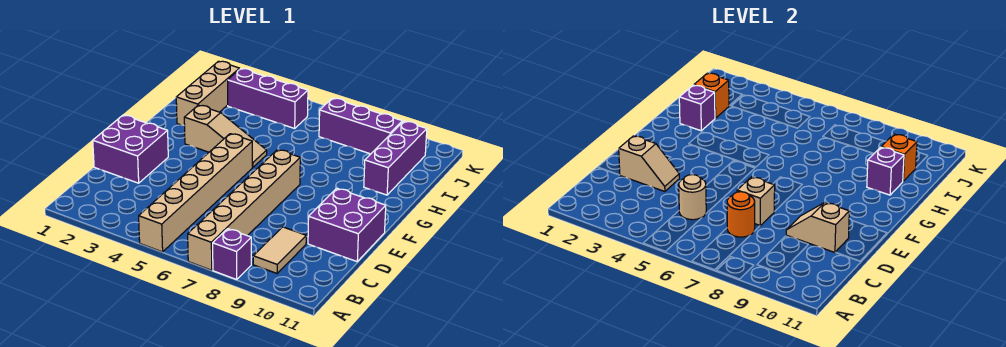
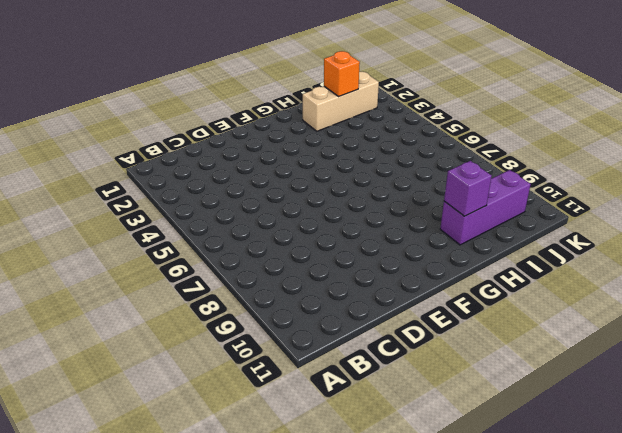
none -> tan brick A5:F5 level 1
none -> tan brick A7:F7 level 1
none -> purple brick A8 level 1

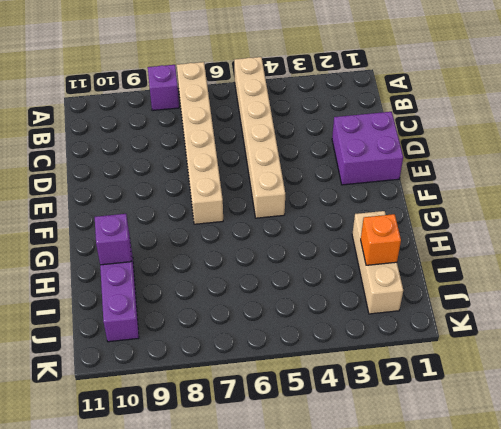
none -> tan tile B9:C9 level 1
none -> purple brick D10:E11 level 1
none -> tan slope G3:G5 level 1 top 3

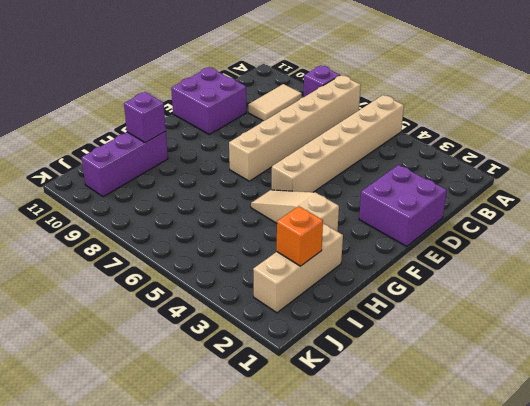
none -> purple brick J3:J5 level 1
none -> purple brick J7:J9 level 1
none -> tan round brick C5 level 2

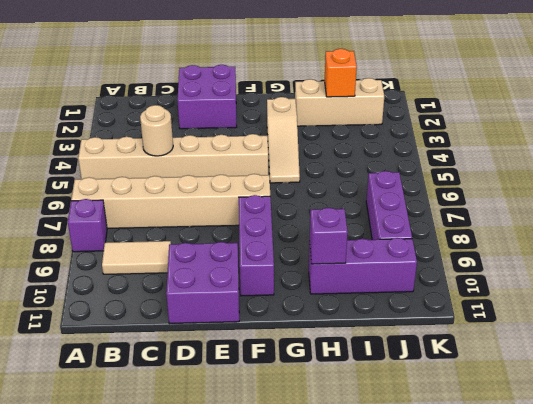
purple brick F8:F10 level 1 -> purple brick J3:J5 level 1
none -> orange round brick C7 level 2
none -> tan slope D2:D3 level 2 top 2
none -> tan brick D7 level 2

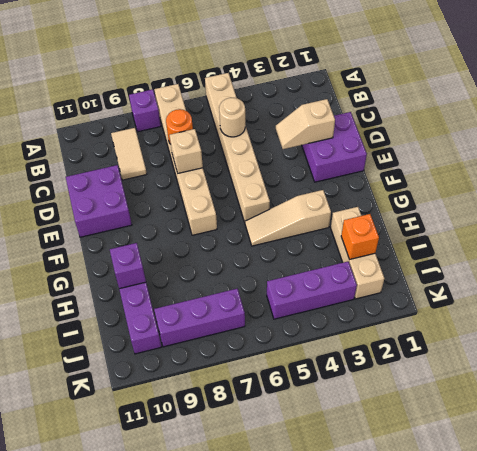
none -> tan slope D9:D10 level 2 top 10
none -> purple brick H2 level 2
none -> orange brick I10 level 2

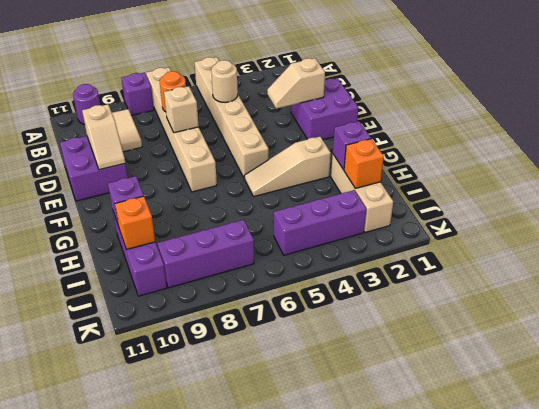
purple round brick A10 level 1 -> none
tan slope D10:E10 level 2 top D -> tan slope D9:D10 level 2 top 10

